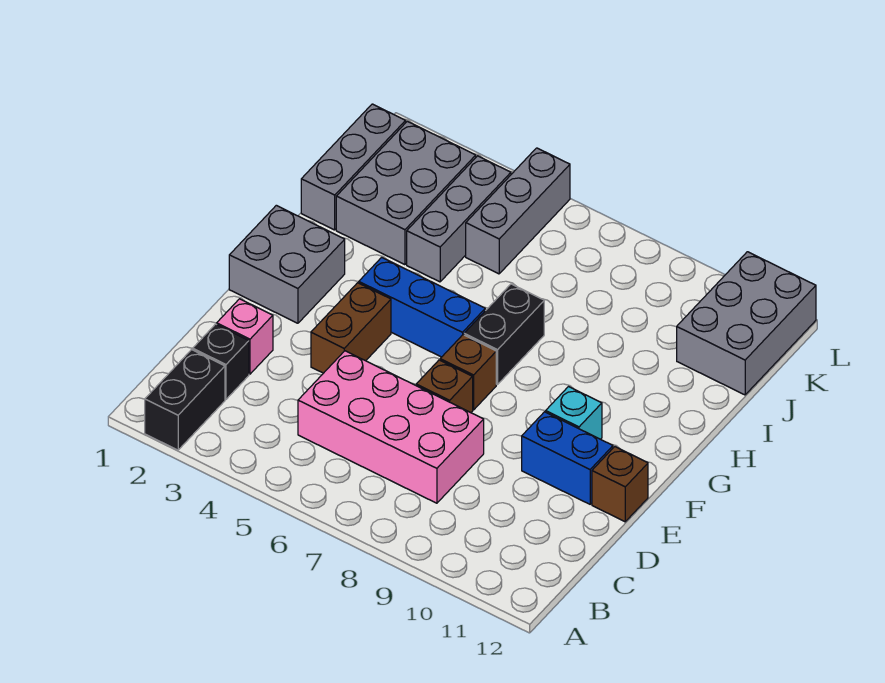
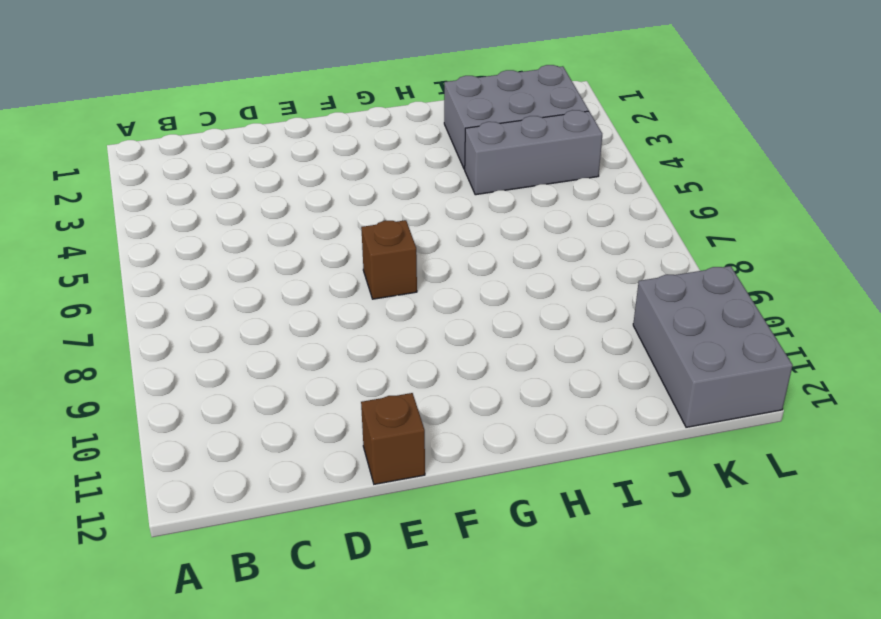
grey brick K10:L12 level 1 -> grey brick J11:L12 level 1
none -> black brick A2:B2 level 1
none -> black brick C2 level 1
none -> pink brick C5:D8 level 1

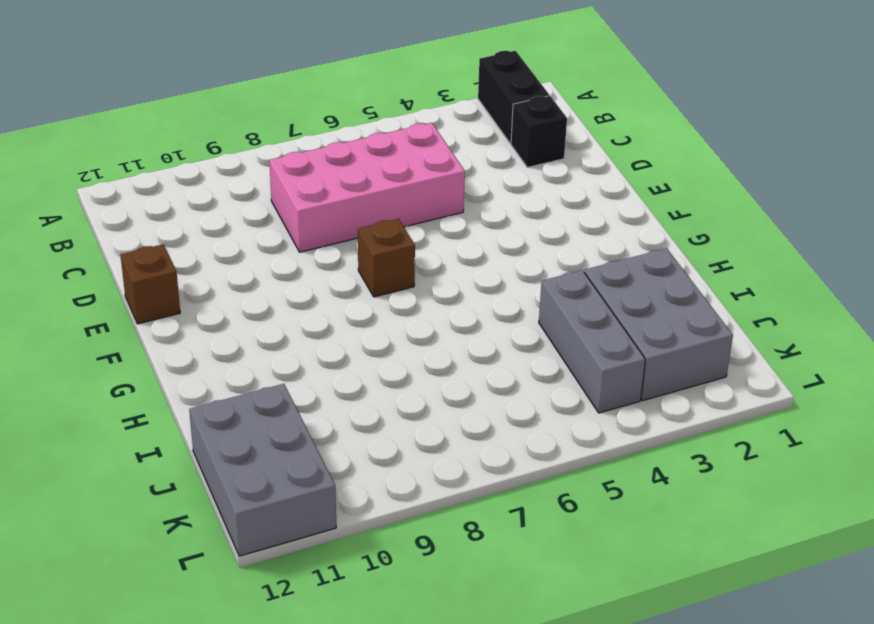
none -> pink brick D2 level 1
none -> brown brick E4:F4 level 1
none -> brown brick E7 level 1

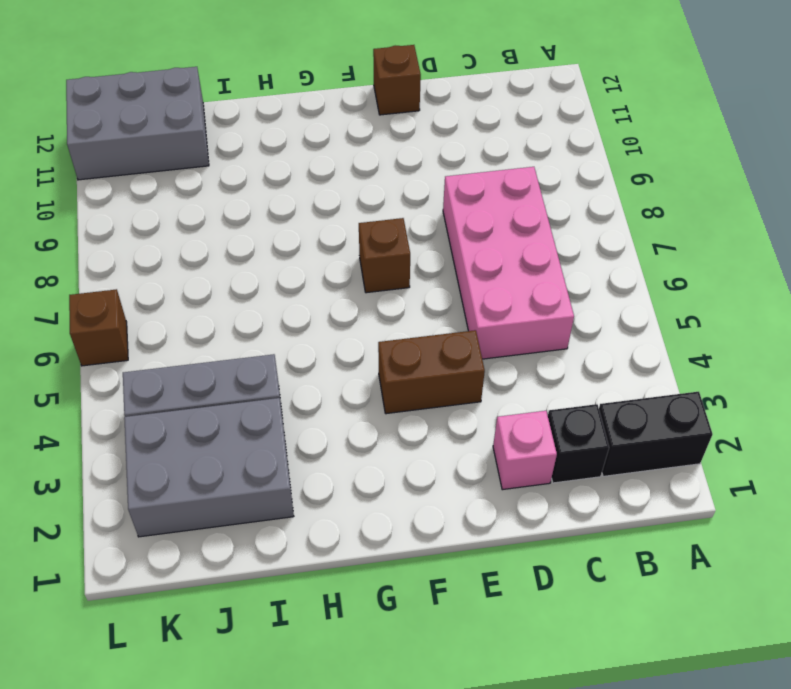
brown brick L6 level 1 -> brown brick E7 level 1
none -> blue brick E10:E11 level 1
none -> grey brick F1:G2 level 1
none -> cyan brick F10 level 1

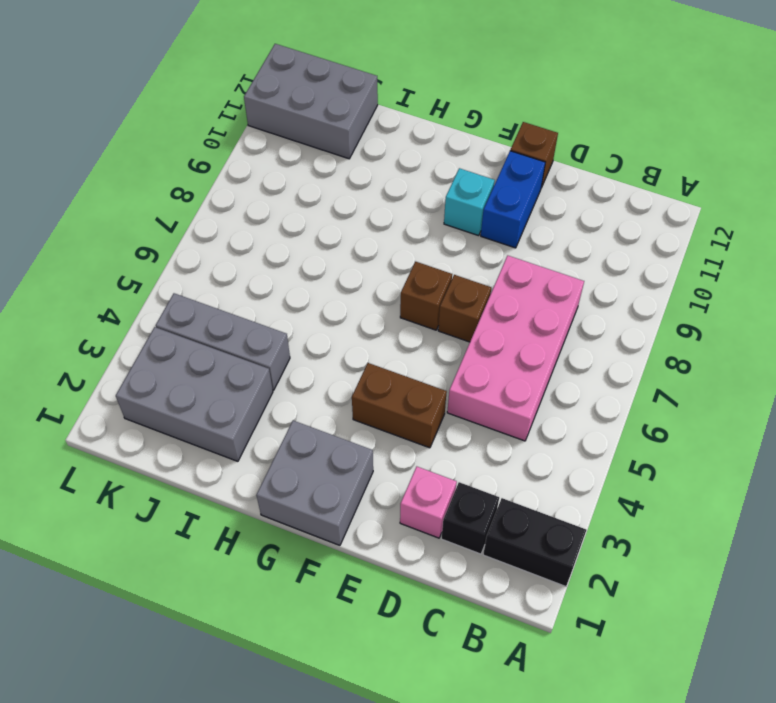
none -> blue brick G4:G6 level 1
none -> black brick G7:H7 level 1
none -> grey brick I1:K1 level 1

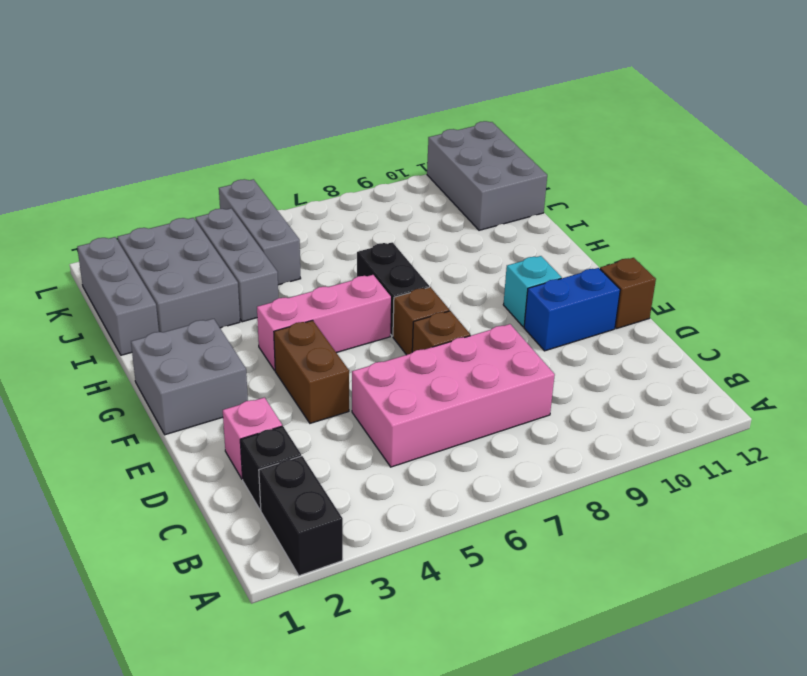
pink brick G4:G6 level 1 -> blue brick G4:G6 level 1

